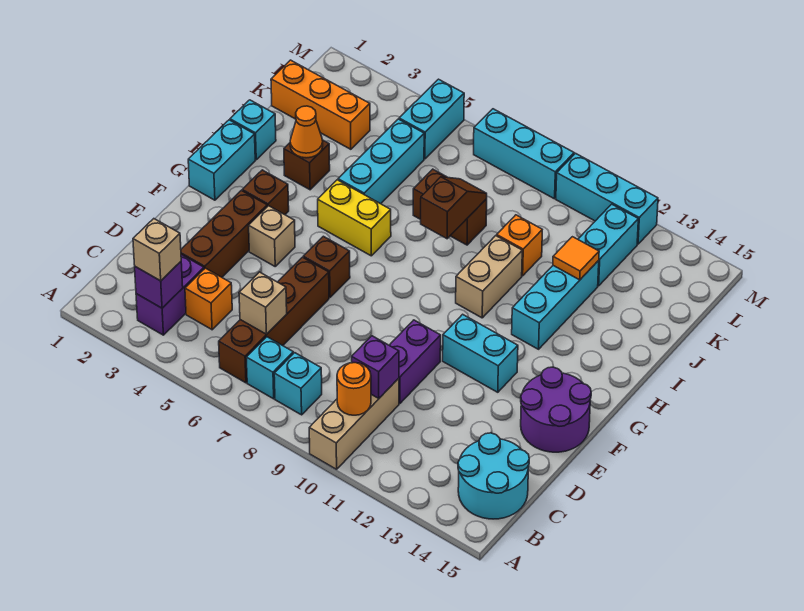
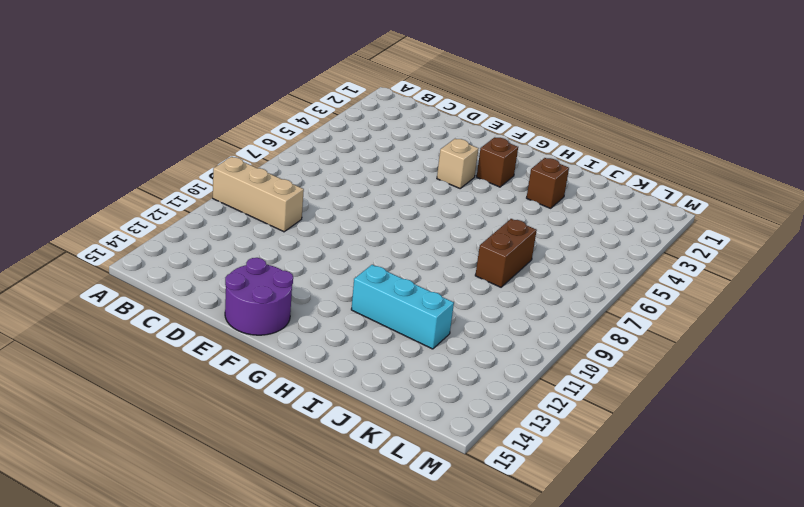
none -> purple brick B3:C3 level 1
none -> brown brick B6:E6 level 1
none -> cyan brick B7 level 1
none -> cyan brick B8 level 1

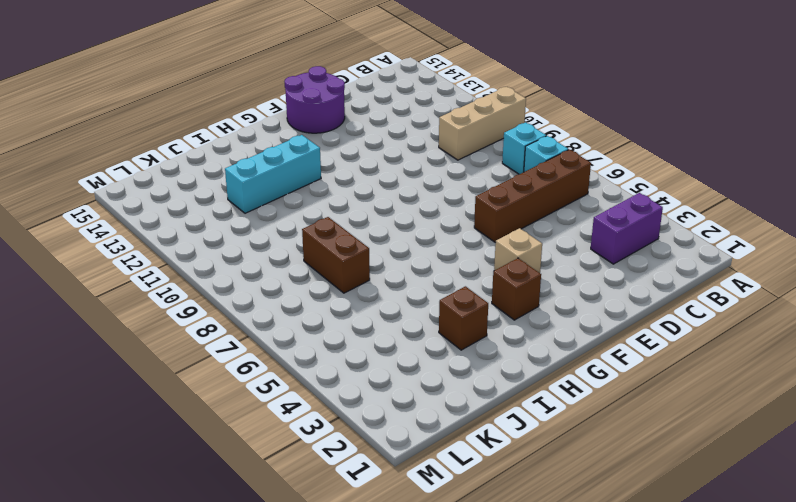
none -> cyan round brick B14:C15 level 1
none -> orange brick C4 level 1
none -> brown brick D3:F3 level 1
none -> purple brick D10:E10 level 1

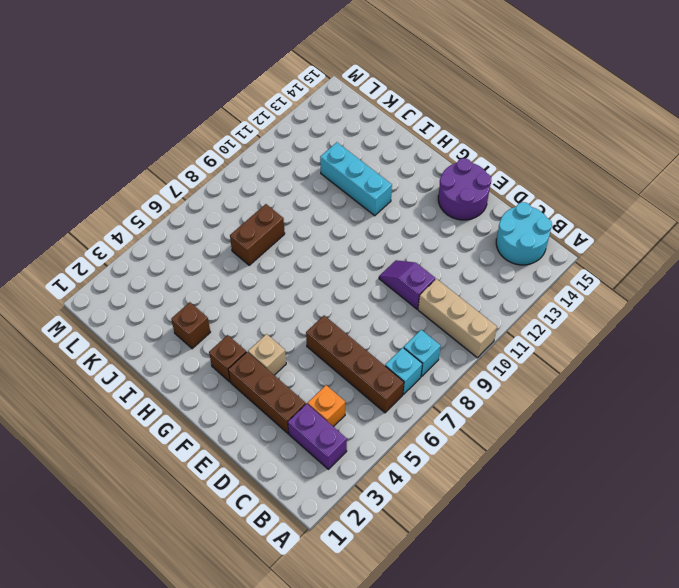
purple slope D10:E10 level 1 top D -> purple brick D10:E10 level 1
none -> brown brick F6 level 1
none -> cyan brick F11:F12 level 1
none -> cyan brick G1:H1 level 1
none -> yellow brick H5:H6 level 1

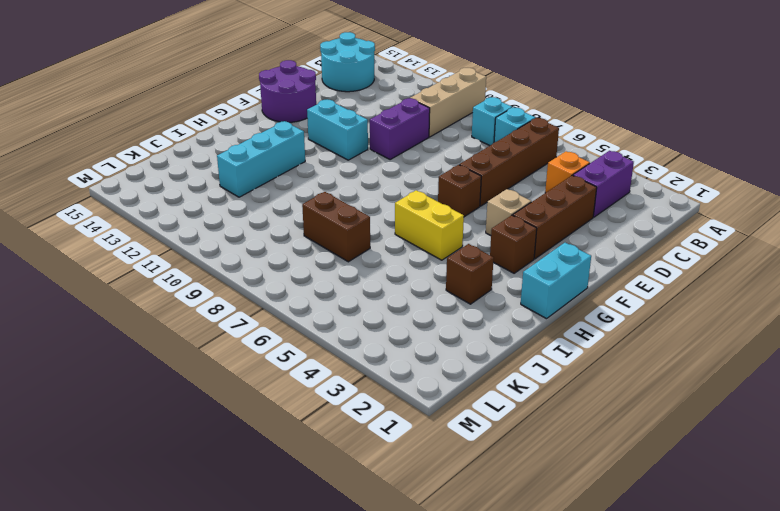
none -> tan brick H10:I10 level 1
none -> cyan brick I1 level 1
none -> cyan brick I5:K5 level 1
none -> orange brick J10 level 1

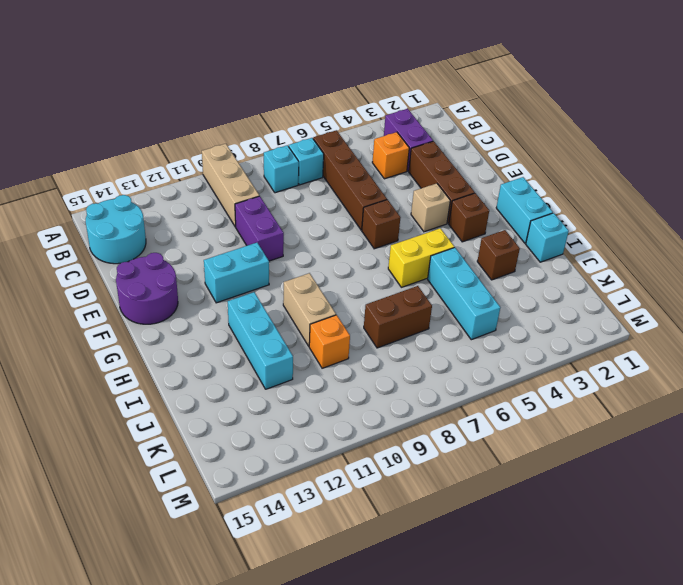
none -> orange brick K1:K3 level 1
none -> cyan brick K12:L12 level 1
none -> cyan brick L5:M5 level 1
none -> cyan brick M7:M9 level 1

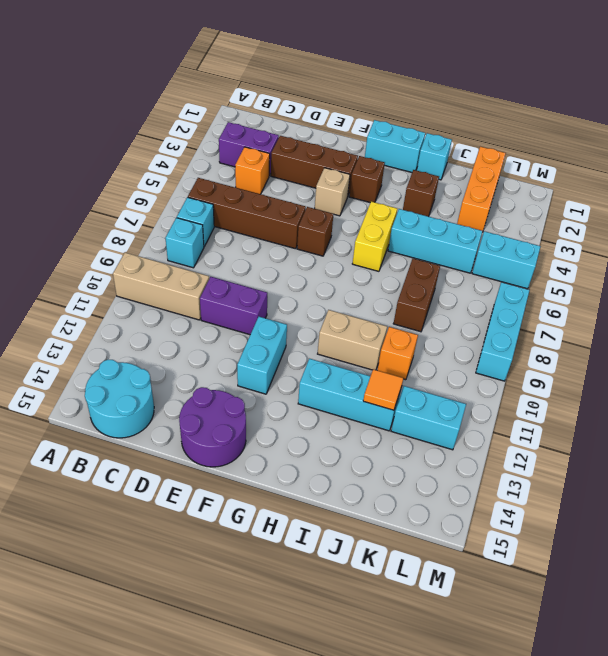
none -> cyan brick M10:M12 level 1
none -> purple brick B3 level 2
none -> orange round brick B10 level 2
none -> tan brick C6 level 2

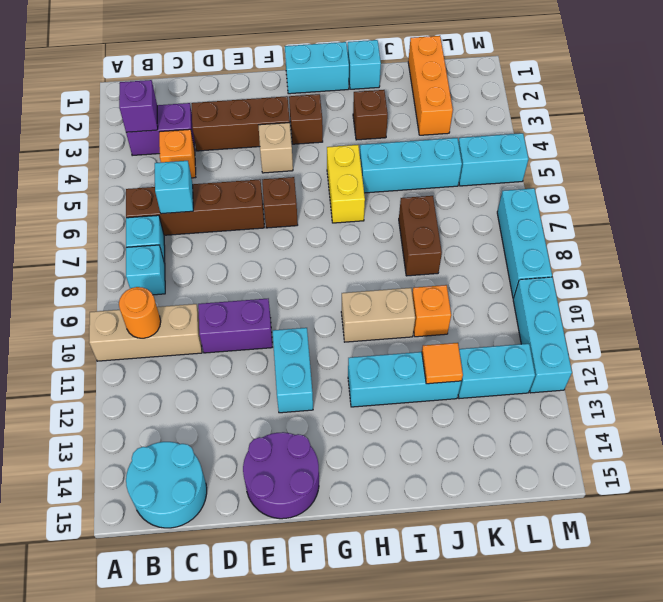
cyan brick C6 level 2 -> tan brick C6 level 2
none -> purple brick C10 level 2
none -> orange cone I3 level 2
none -> brown slope I8:J8 level 2 top I
none -> tan brick B3 level 3

